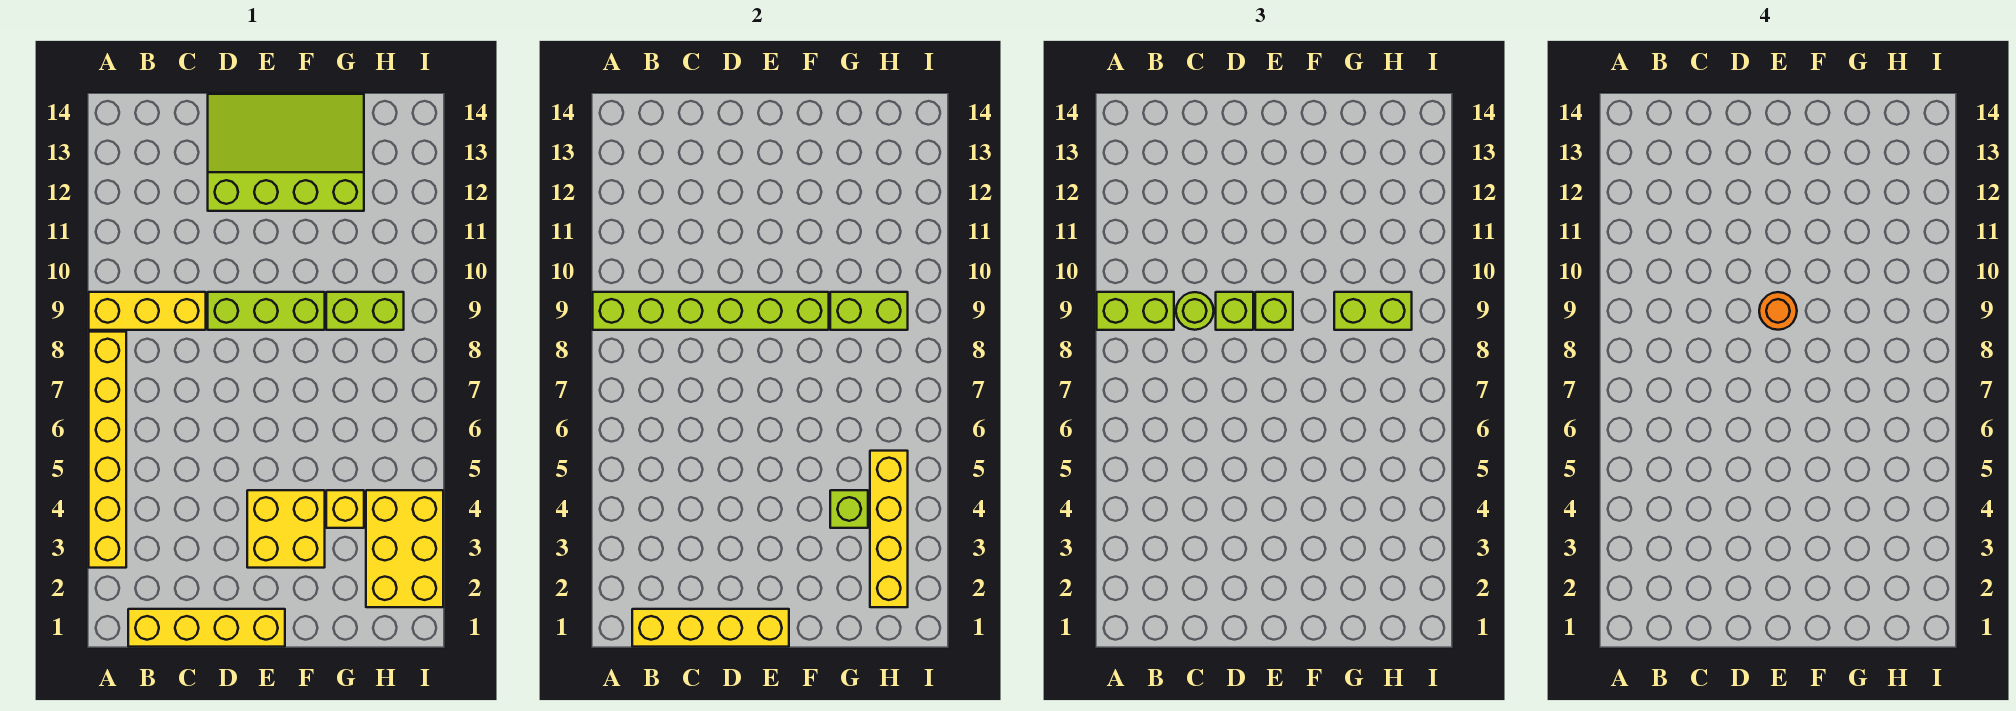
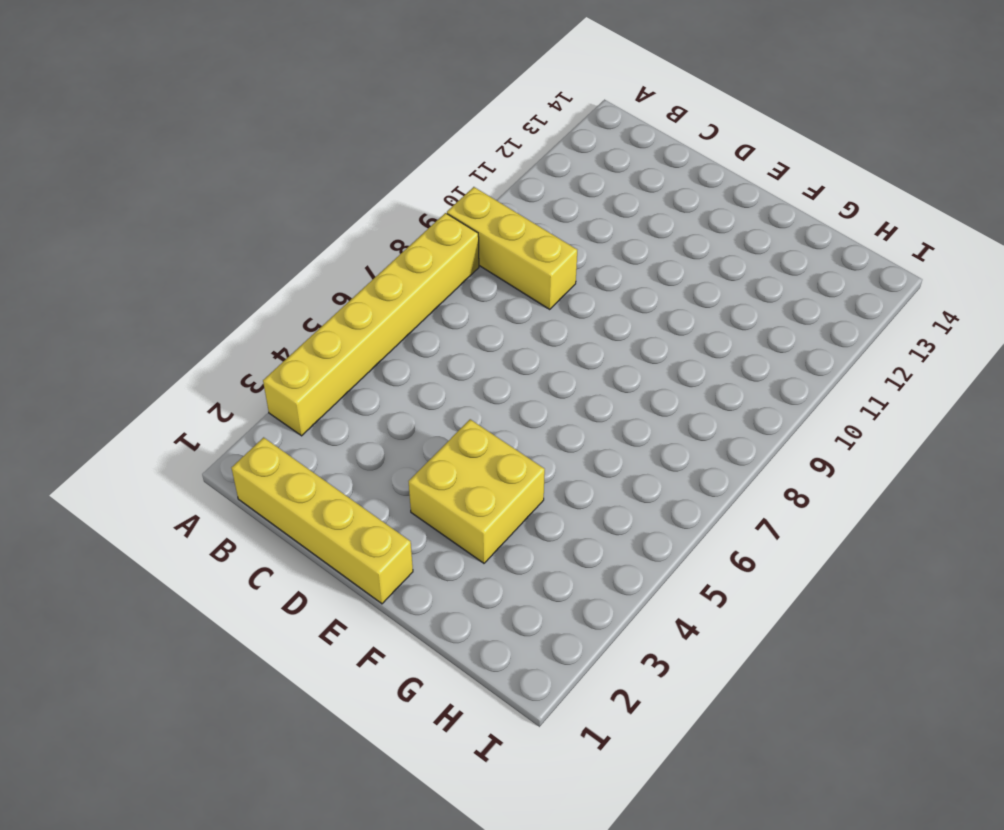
none -> lime brick D9:F9 level 1
none -> lime slope D12:G14 level 1 top 12
none -> yellow brick G4 level 1

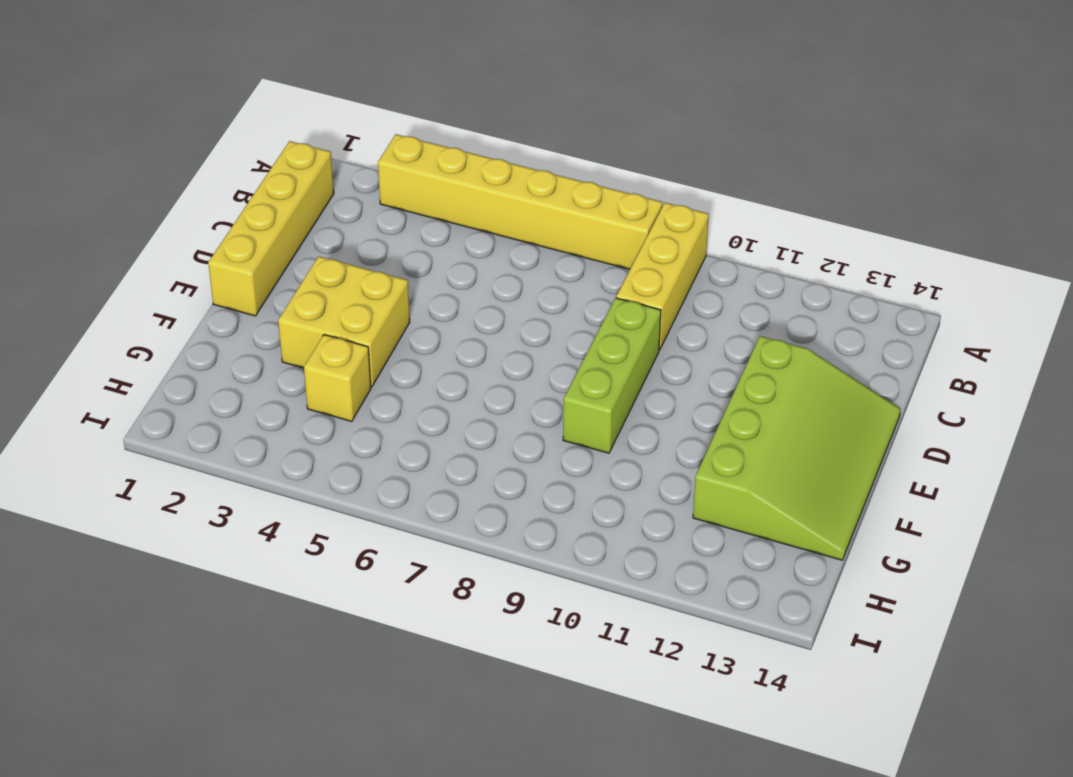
none -> lime brick G9:H9 level 1
none -> yellow brick H2:I4 level 1
none -> lime brick A9:F9 level 2

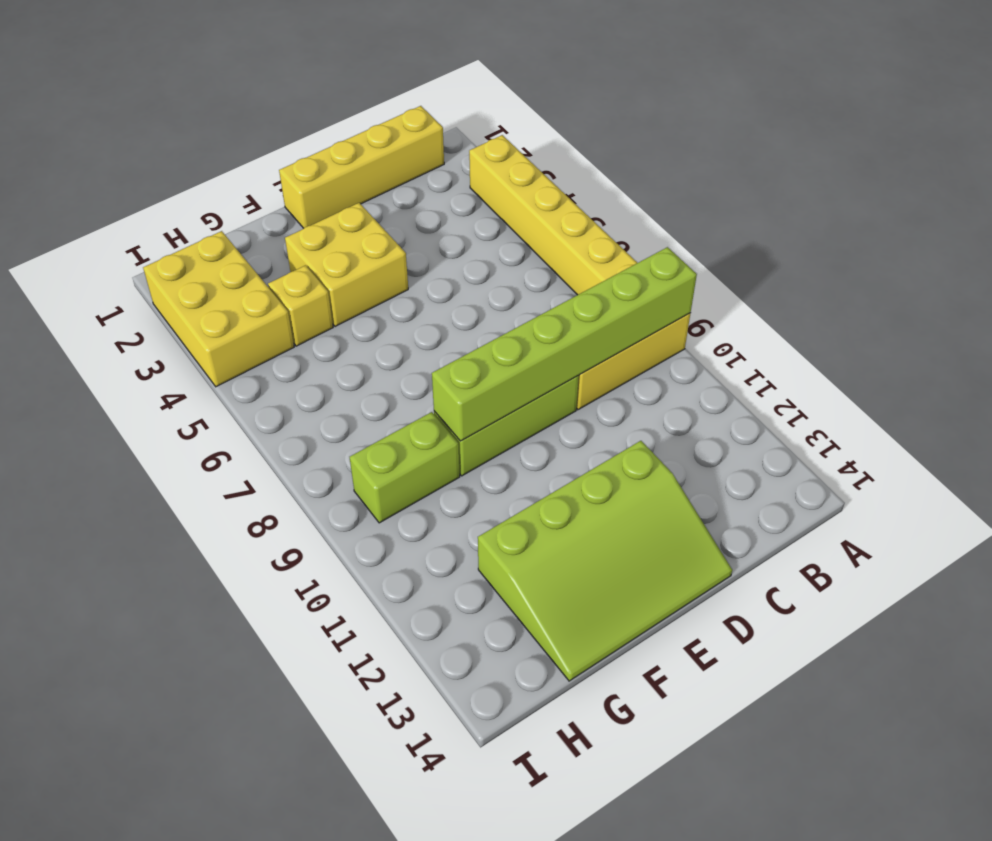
none -> yellow brick B1:E1 level 2
none -> lime brick G4 level 2
none -> lime brick G9:H9 level 2

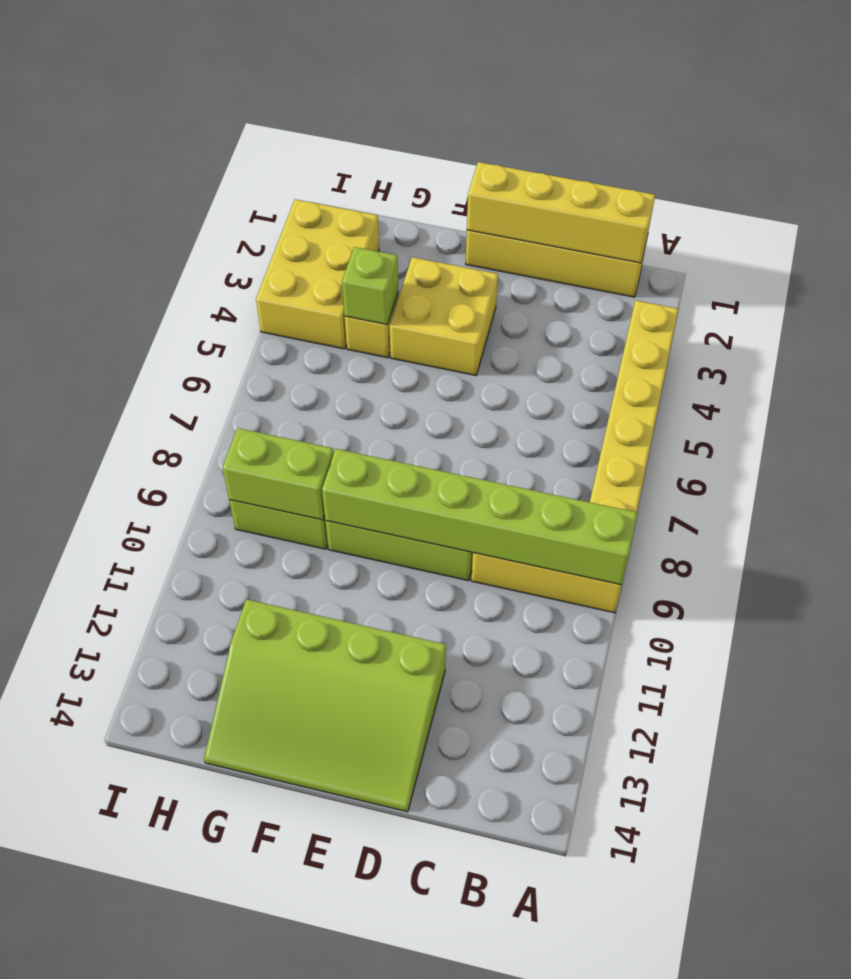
none -> yellow brick H2:H5 level 2
none -> lime brick A9:B9 level 3
none -> lime round brick C9 level 3

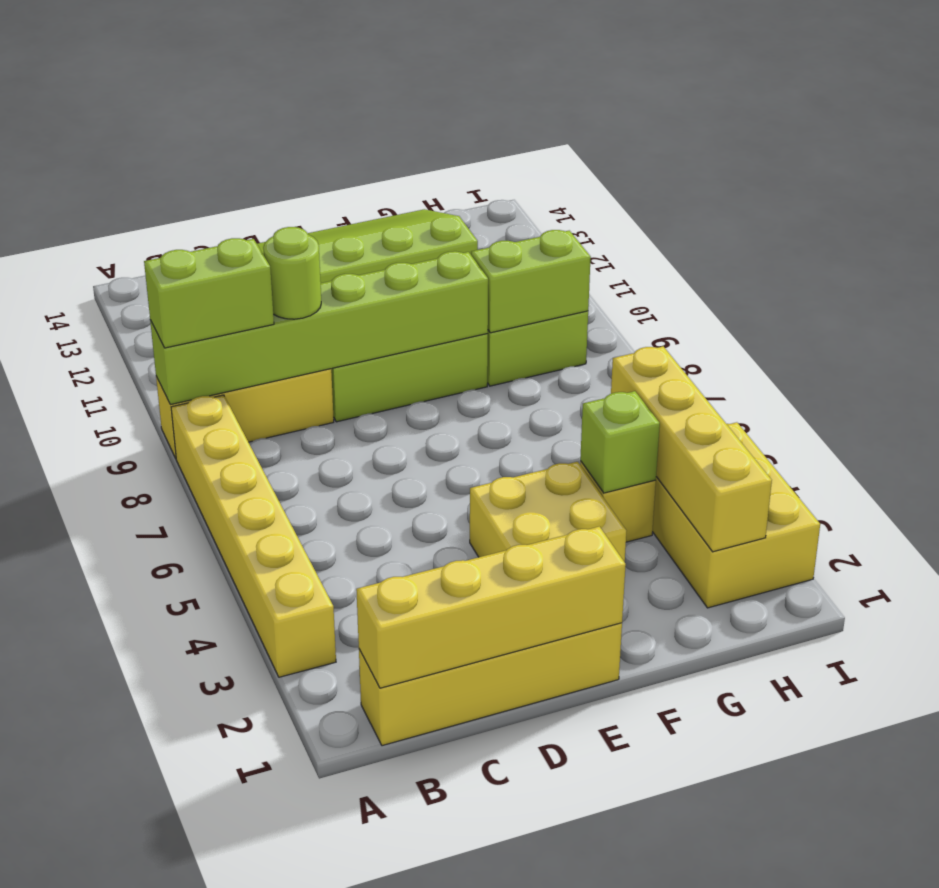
none -> lime brick D9 level 3
none -> lime brick E9 level 3
none -> lime brick G9:H9 level 3

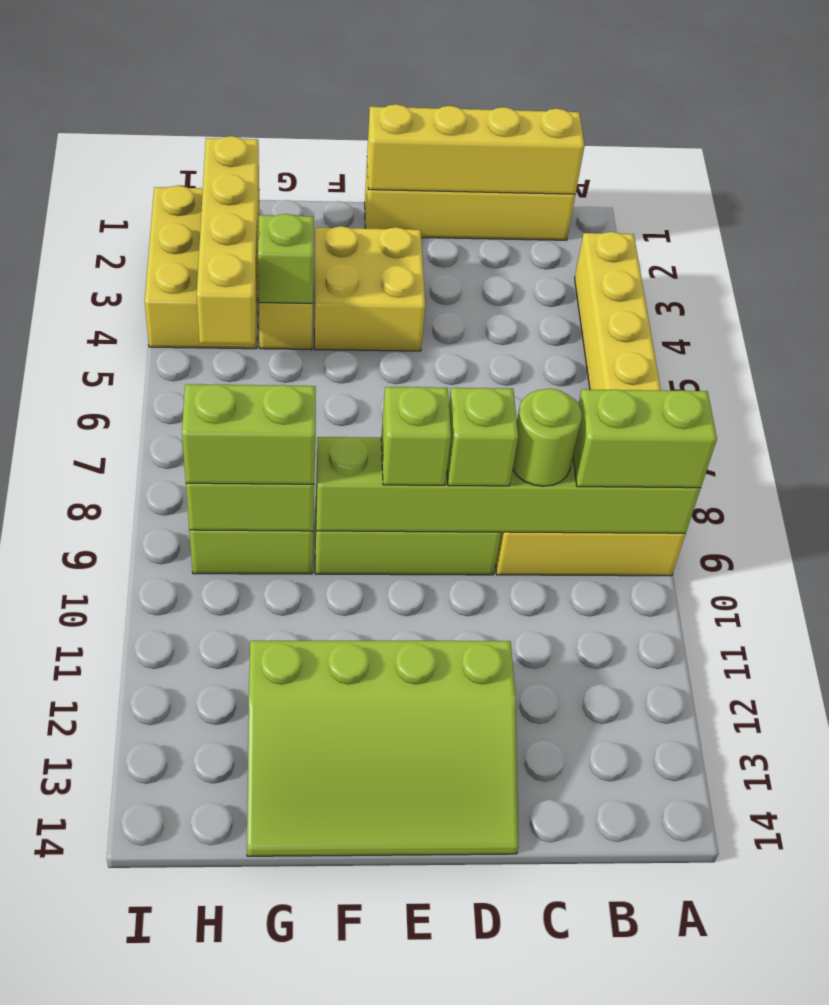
none -> orange round brick E9 level 4

